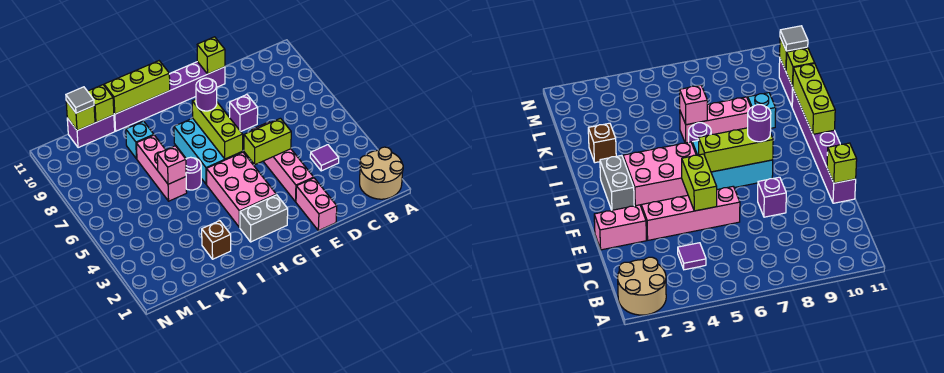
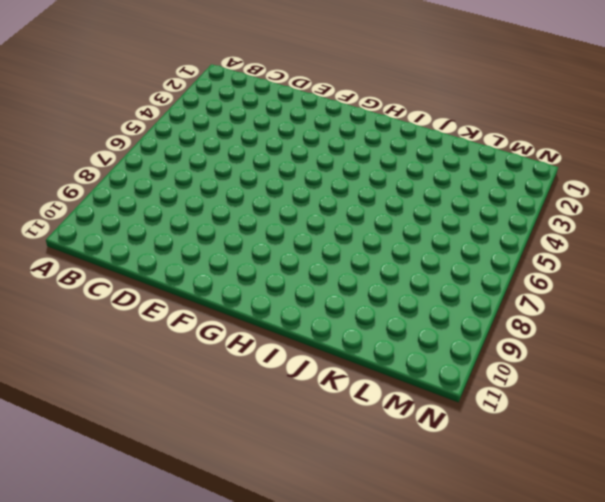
none -> tan round brick A1:B2 level 1
none -> purple tile C4 level 1
none -> pink brick E1:E2 level 1

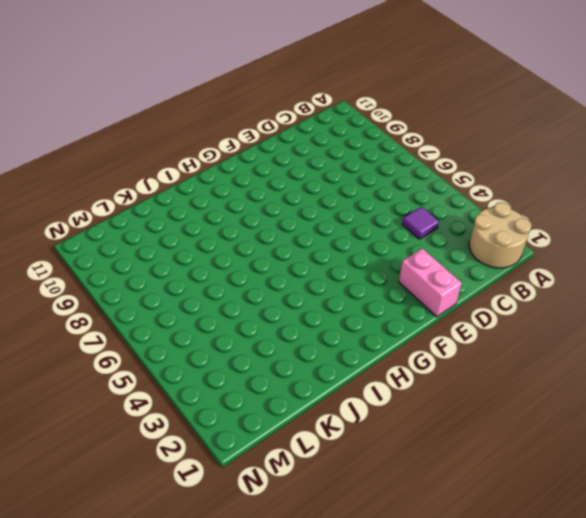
none -> pink brick E3:E6 level 1
none -> purple brick E8 level 1
none -> purple brick E11:J11 level 1

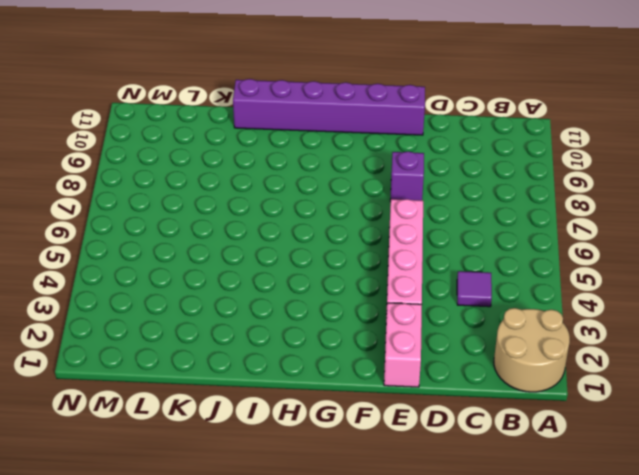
none -> grey brick G2:H2 level 1
none -> pink brick G3:H5 level 1
none -> cyan brick G6:H8 level 1

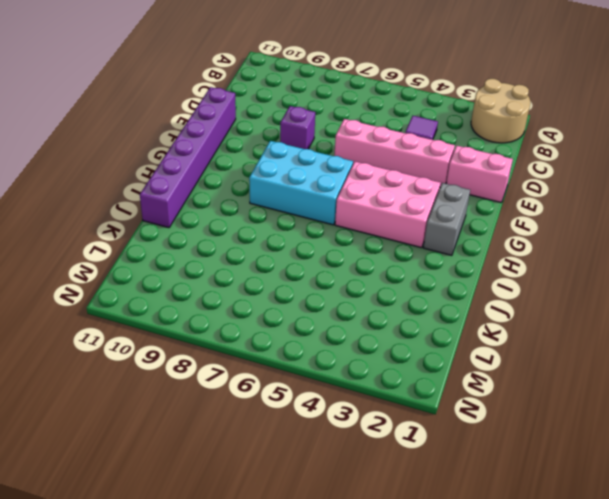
none -> purple round brick I6 level 1
none -> brown brick J2 level 1
none -> pink brick J6:J8 level 1

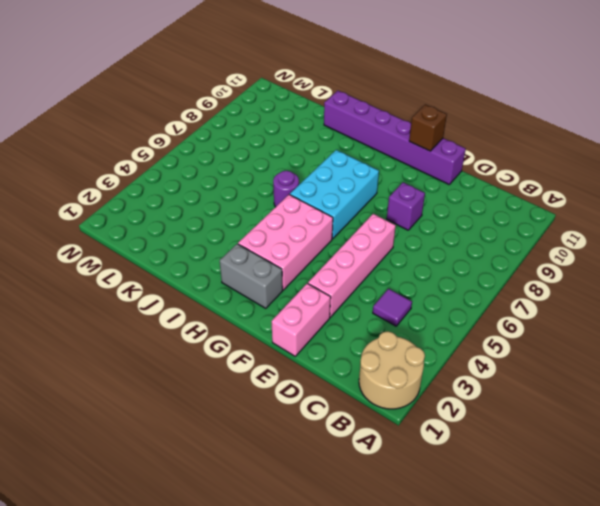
brown brick F11 level 2 -> brown brick J2 level 1
none -> pink brick J6:J8 level 1
none -> cyan brick J9 level 1
none -> purple brick K11:L11 level 1

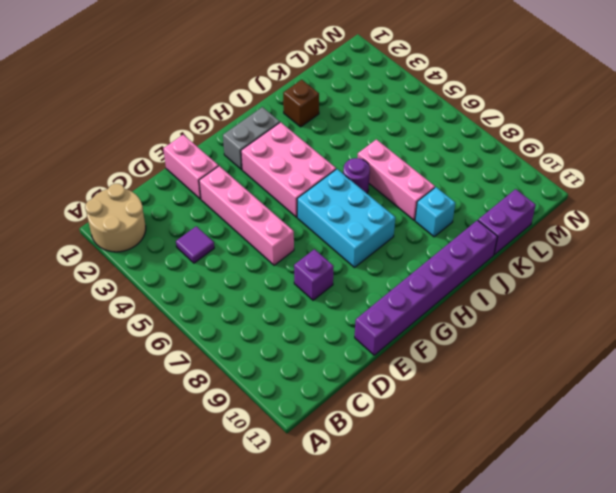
none -> lime brick E5:F5 level 2
none -> lime brick E11 level 2
none -> lime brick G6:G8 level 2

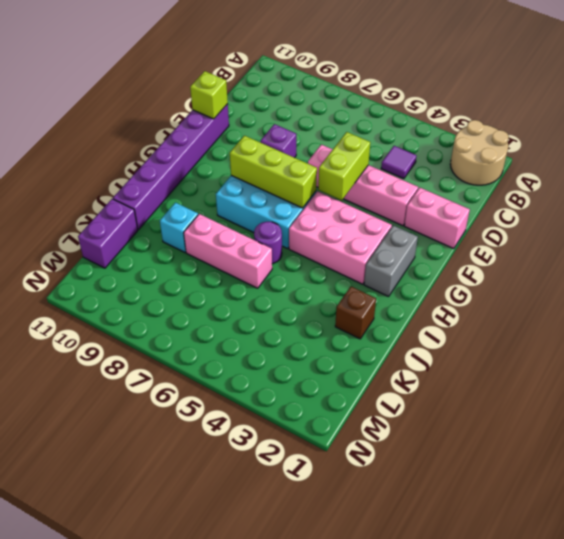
none -> lime brick H11:J11 level 2
none -> pink brick J6 level 2
none -> lime brick K11 level 2

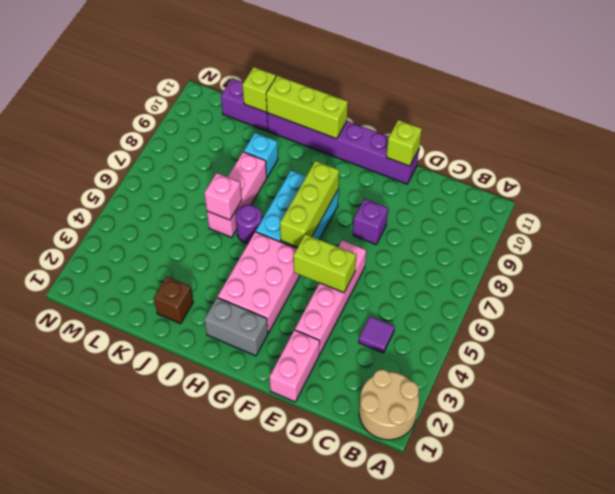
none -> lime brick L11 level 2
none -> purple round brick G8 level 3
none -> grey tile L11 level 3

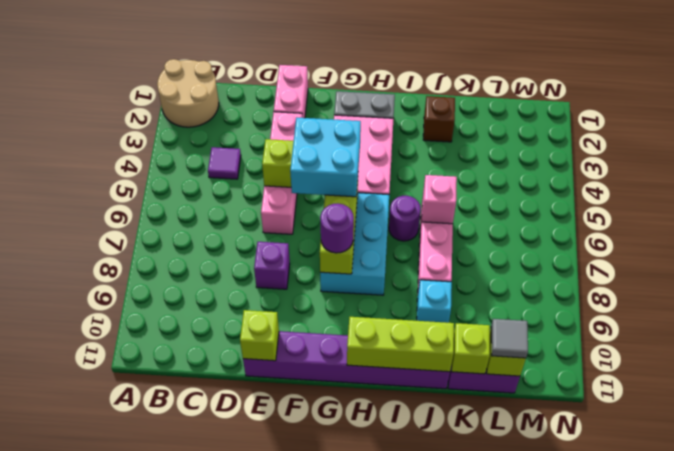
cyan brick F5:G6 level 3 -> none

